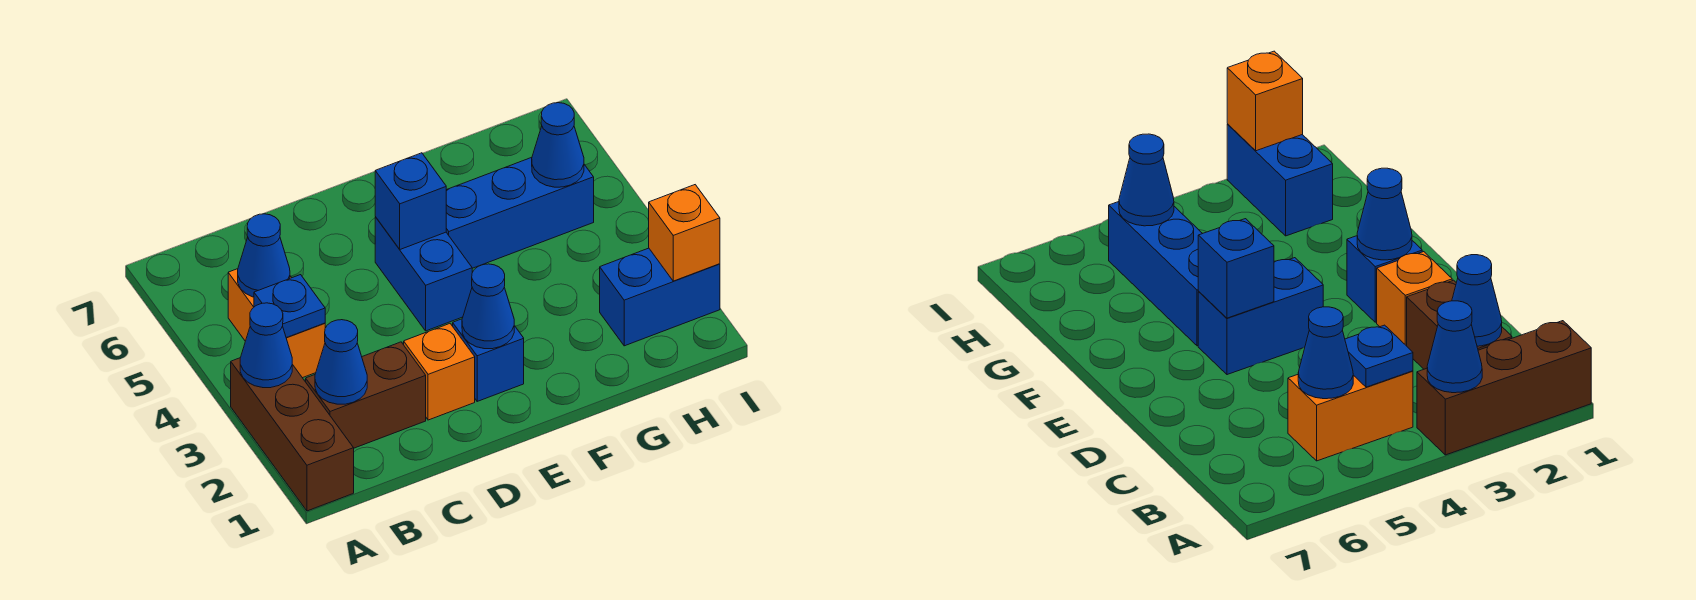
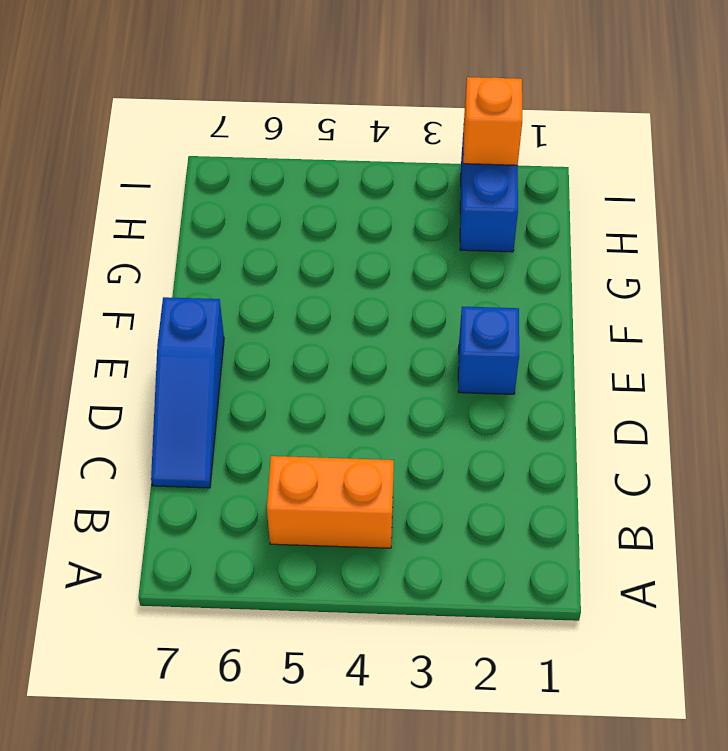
blue slope C7:E7 level 1 top E -> none
none -> brown brick A1:A3 level 1
none -> brown brick B2:C2 level 1
none -> orange brick D2 level 1

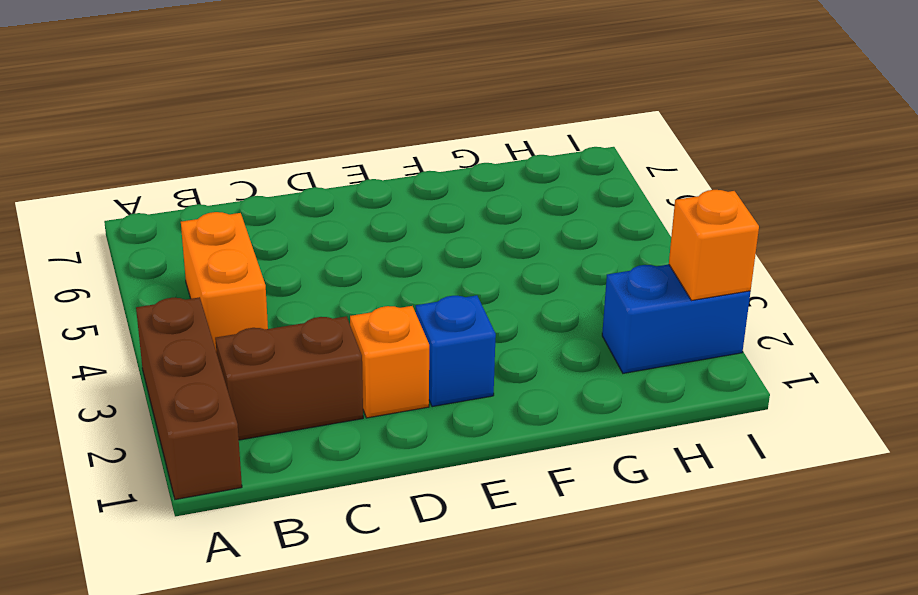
none -> blue brick E4:E5 level 1
none -> blue brick F5:H5 level 1
none -> blue cone A3 level 2

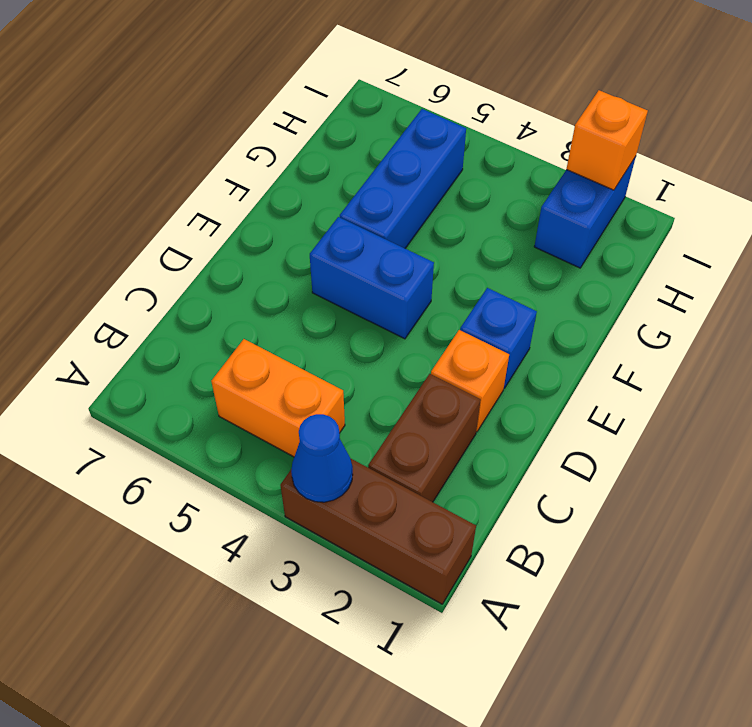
none -> blue cone B2 level 2
none -> blue plate B4 level 2
none -> blue cone B5 level 2

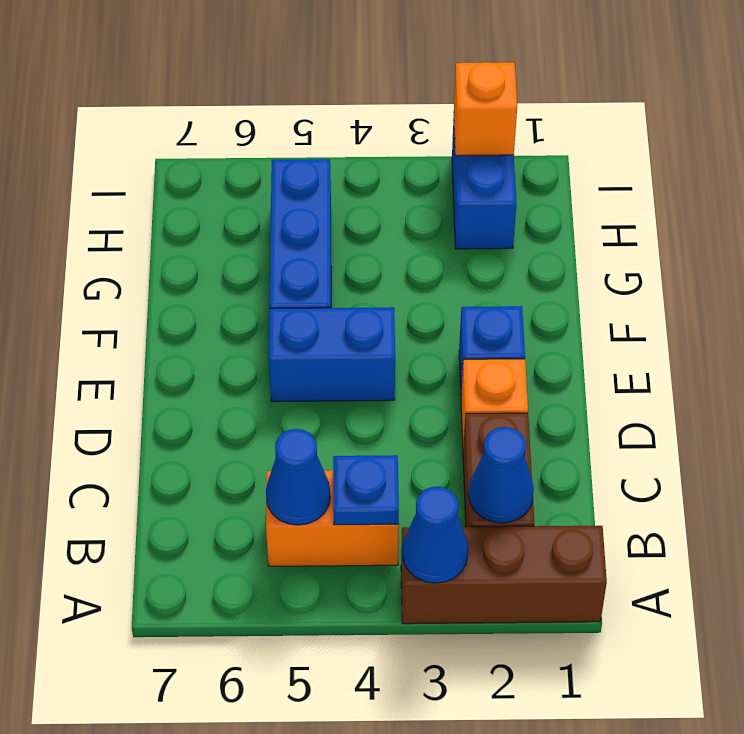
none -> blue cone E2 level 2
none -> blue brick E5 level 2
none -> blue cone H5 level 2

